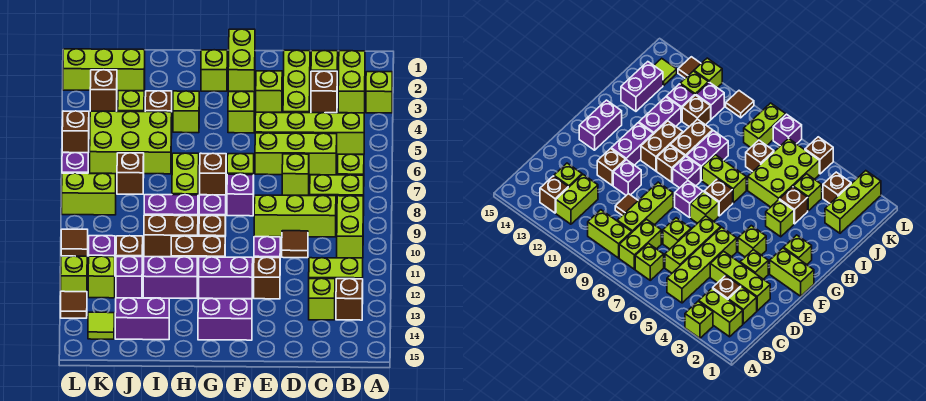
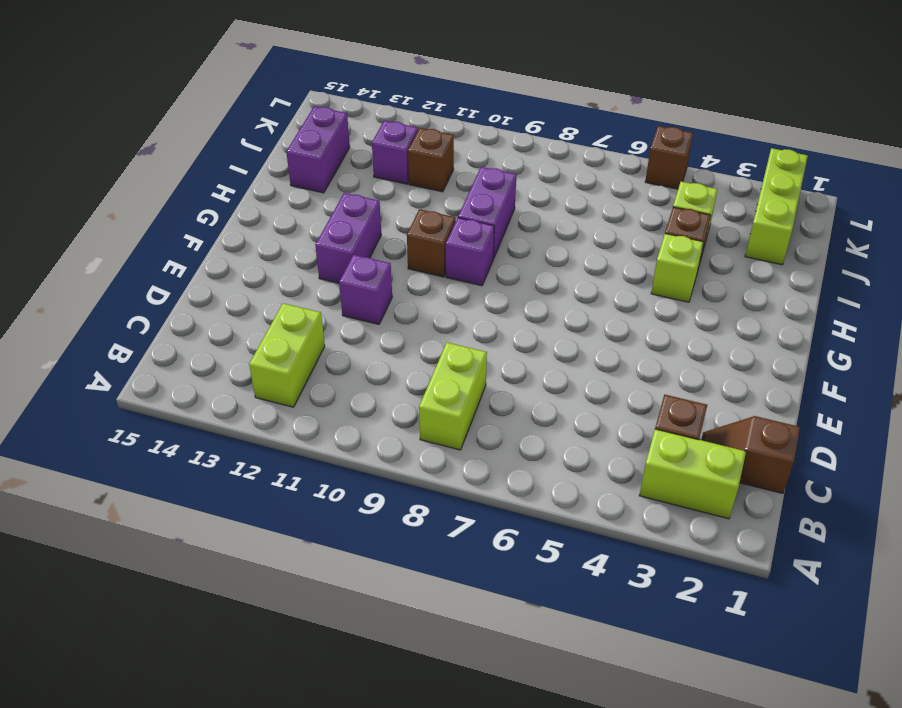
brown slope C1:C2 level 1 top 1 -> lime brick C2 level 1
none -> lime brick A3 level 1
none -> lime brick B5:E5 level 1
none -> lime brick B7 level 1
none -> lime brick B9:B10 level 1

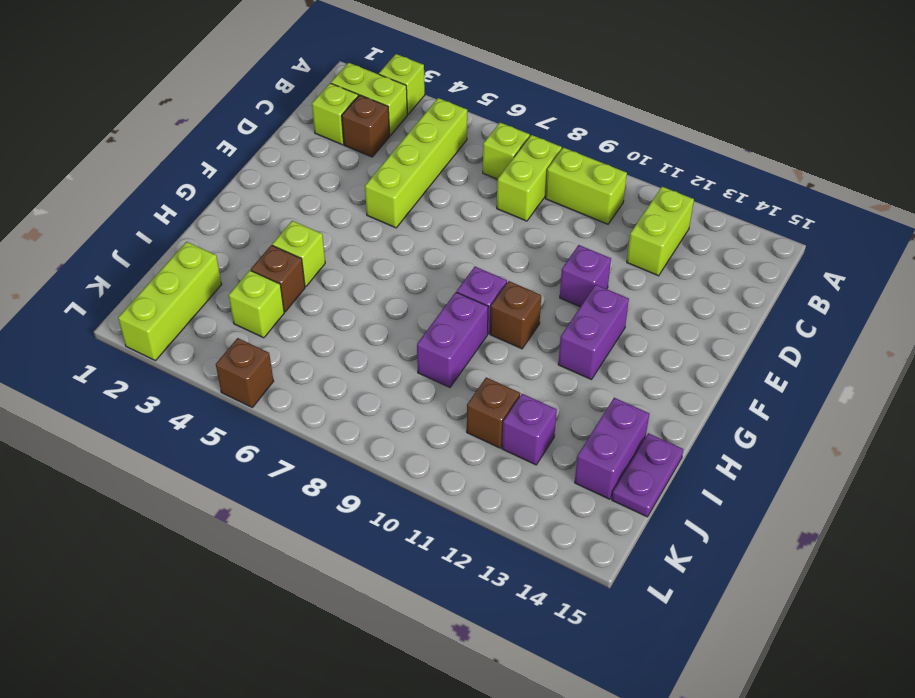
purple plate I15:J15 level 1 -> none
none -> brown brick B13 level 1
none -> lime brick C6:E6 level 1
none -> lime brick C9:E9 level 1
none -> lime brick C13 level 1

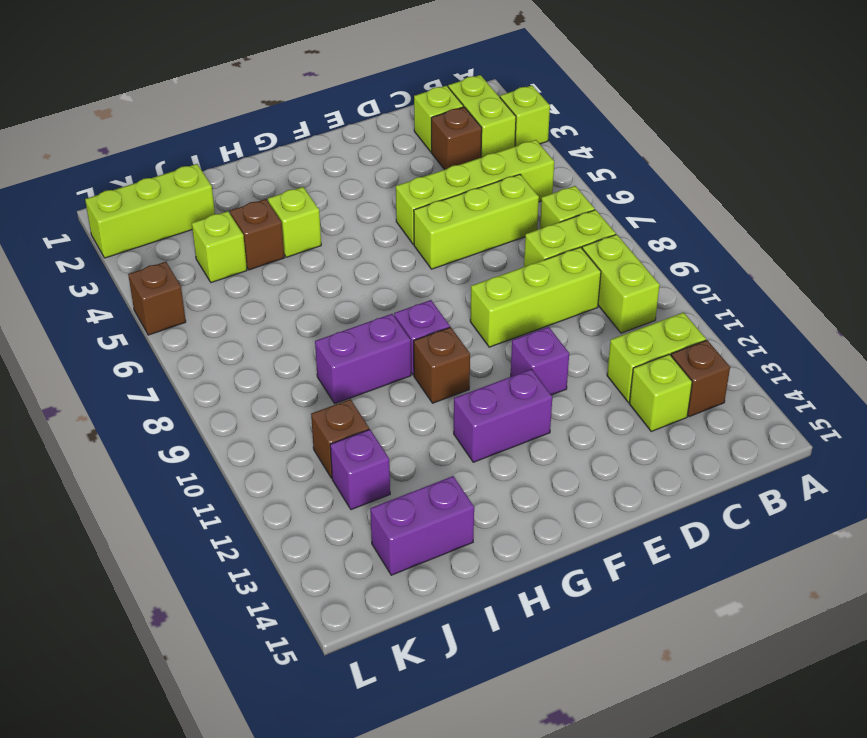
none -> lime brick D2:D4 level 1
none -> lime brick D7 level 1
none -> brown tile D10 level 1
none -> lime brick E3 level 1

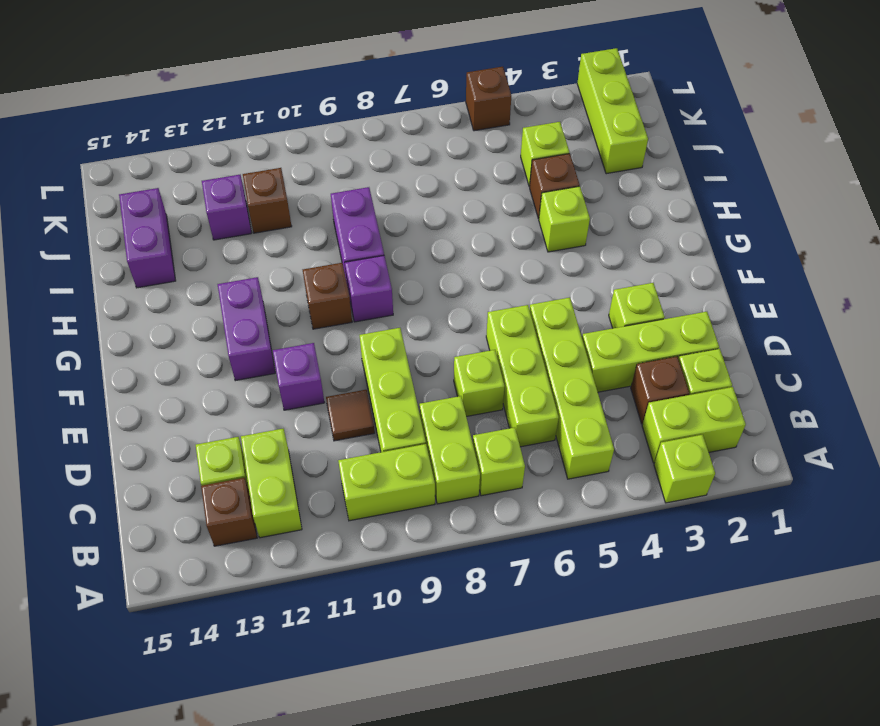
none -> brown brick E12 level 1
none -> lime brick F1:F2 level 1
none -> lime brick F4 level 1
none -> lime brick F7 level 1

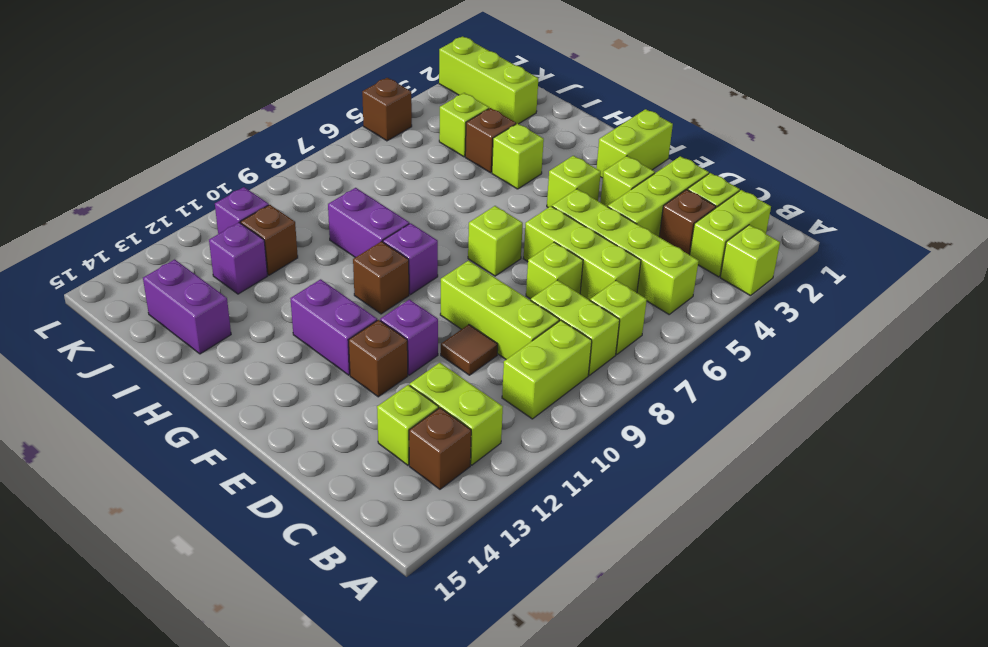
none -> purple brick F8 level 1
none -> purple brick F14:G14 level 1
none -> lime brick G2 level 1
none -> brown brick G7 level 1

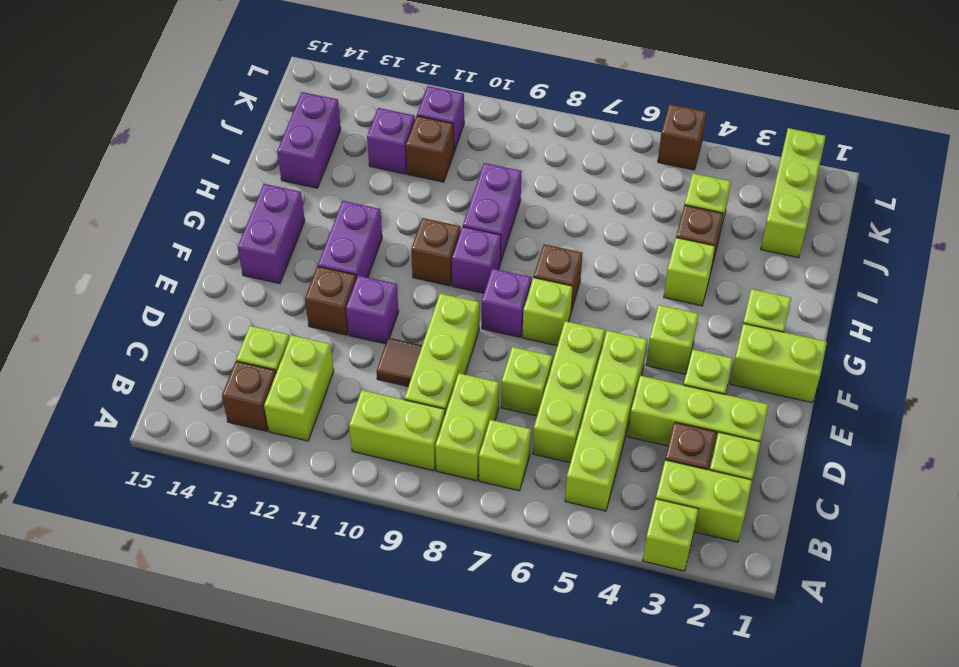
none -> brown brick G11:H11 level 1
none -> lime brick H7:H8 level 1
none -> brown brick H10:I10 level 1
none -> purple brick H12:I12 level 1

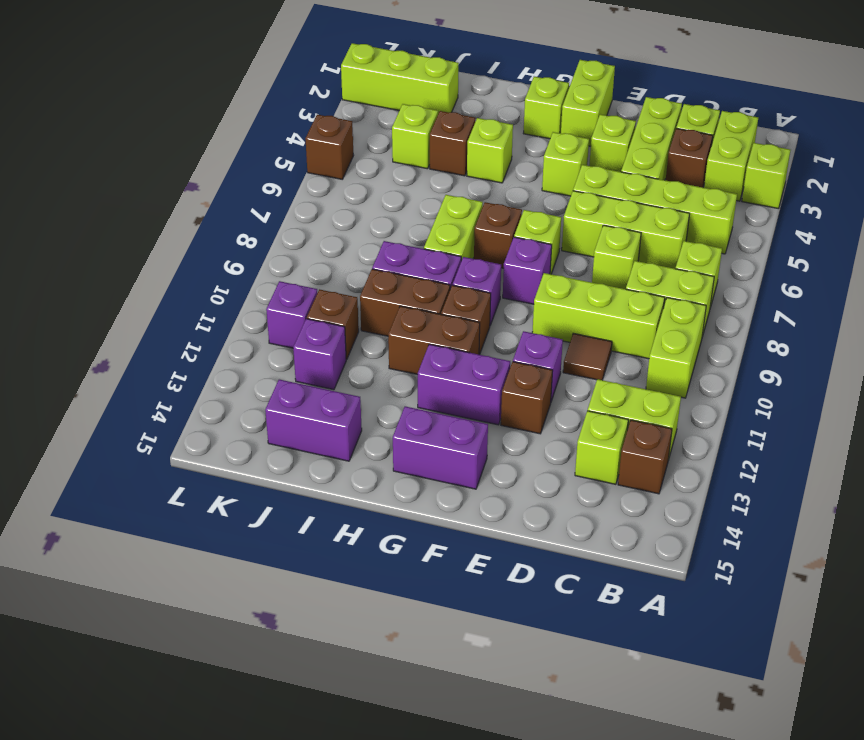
none -> purple brick H12:I12 level 1
none -> lime brick I5:K6 level 1
none -> brown brick J7 level 1
none -> brown brick K3 level 1

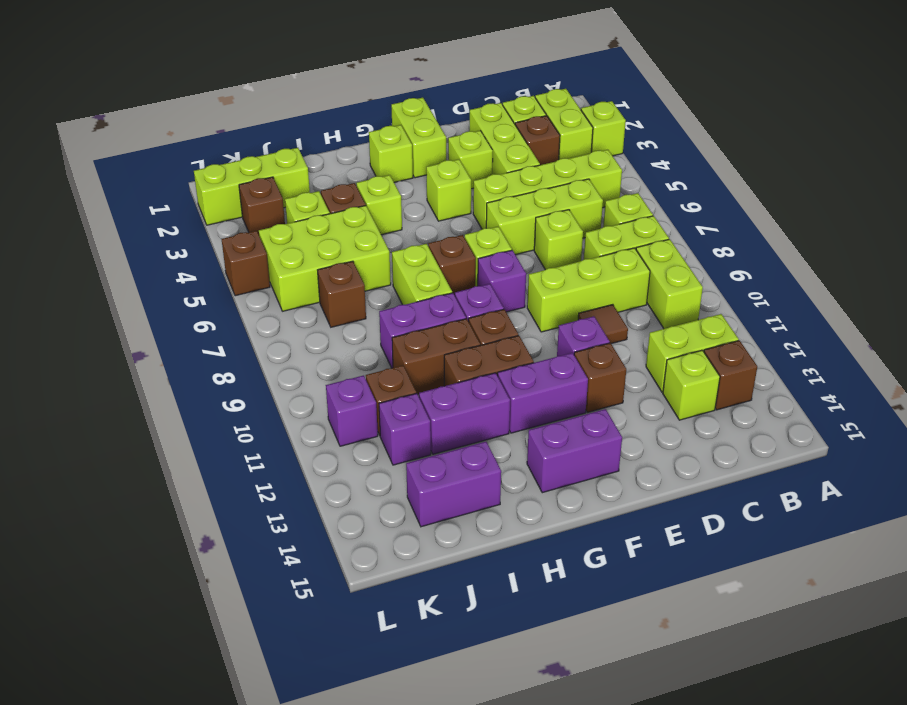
none -> lime brick K8:L8 level 1
none -> lime brick K12 level 1
none -> lime tile K14 level 1
none -> purple brick L7 level 1

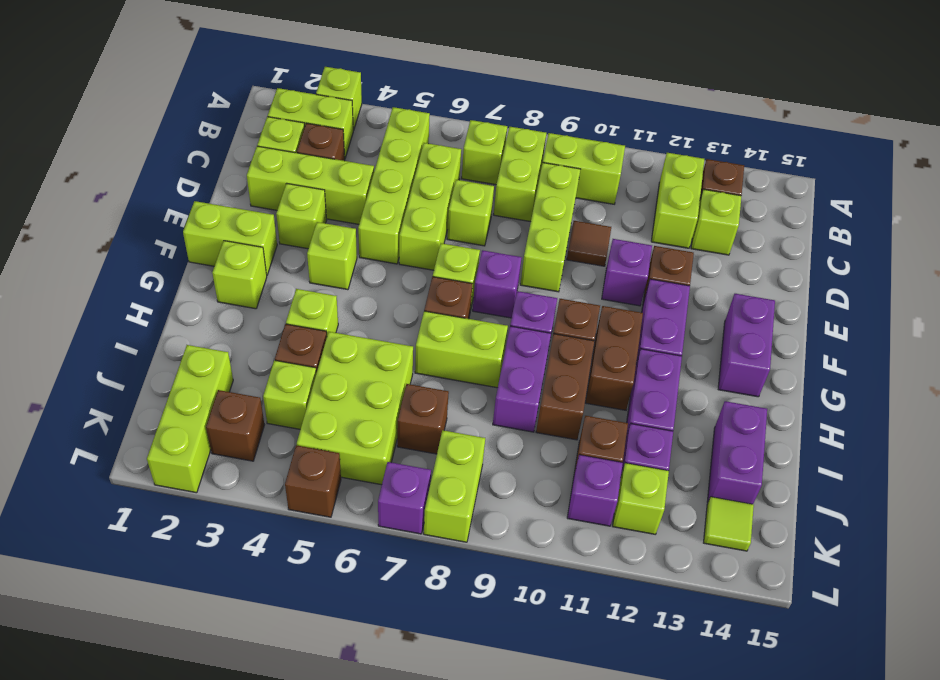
none -> brown tile L10 level 1
none -> lime brick L12 level 1
none -> brown tile L13 level 1

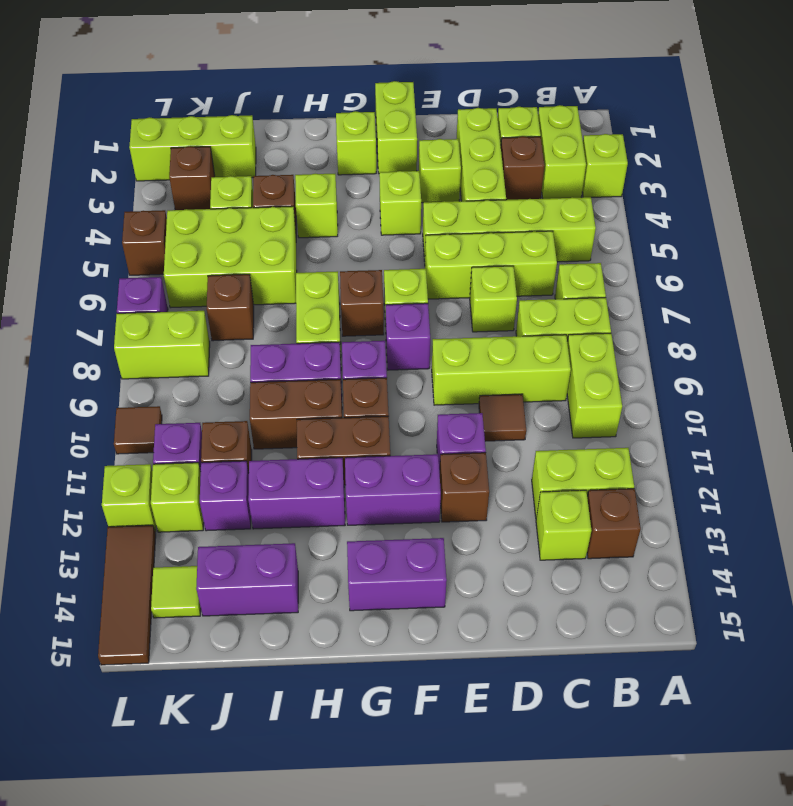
brown tile L13:L15 level 1 -> brown tile L13 level 1

